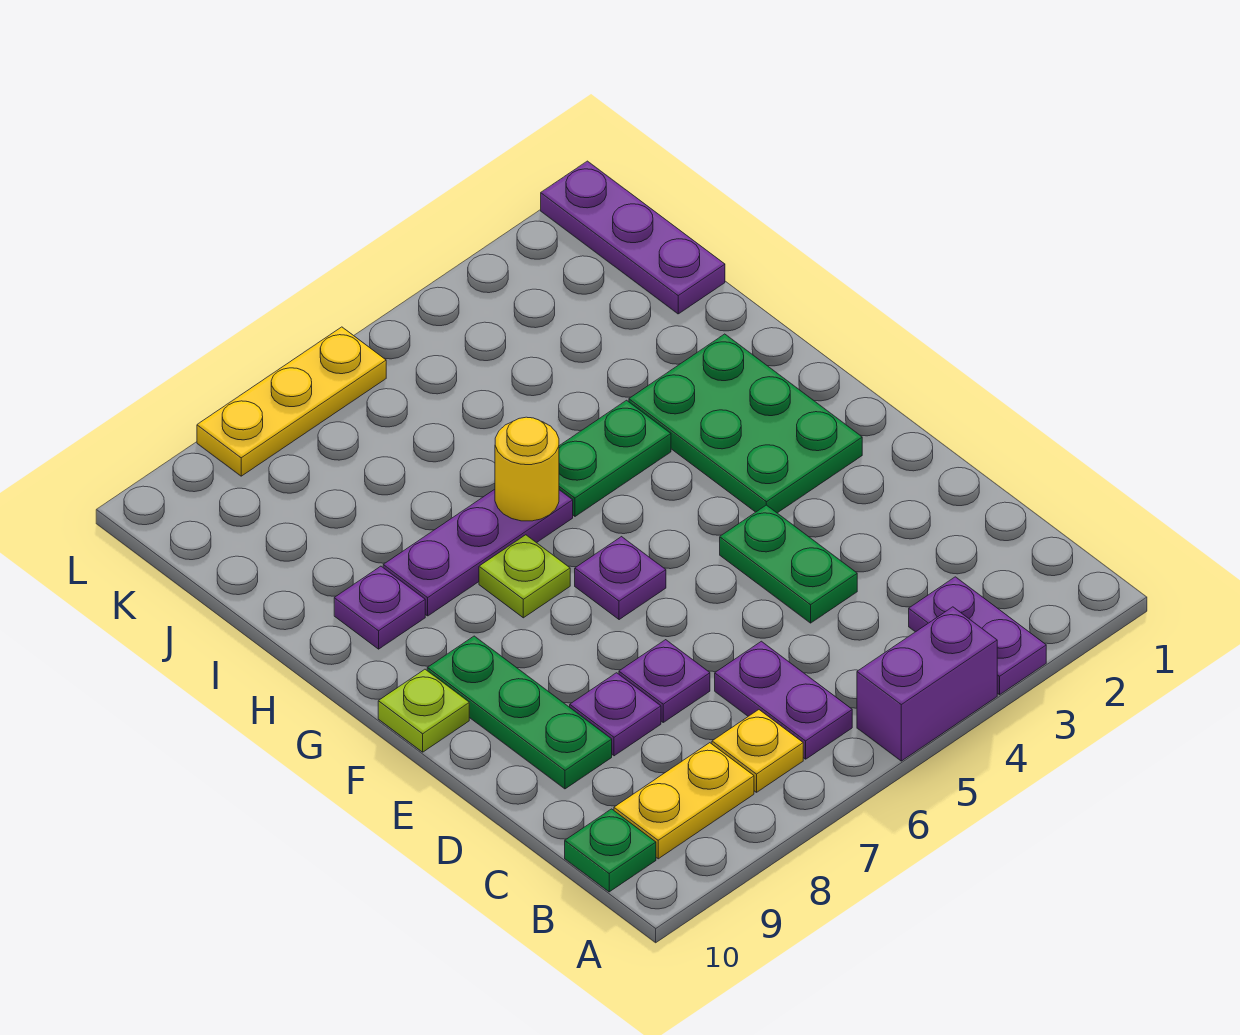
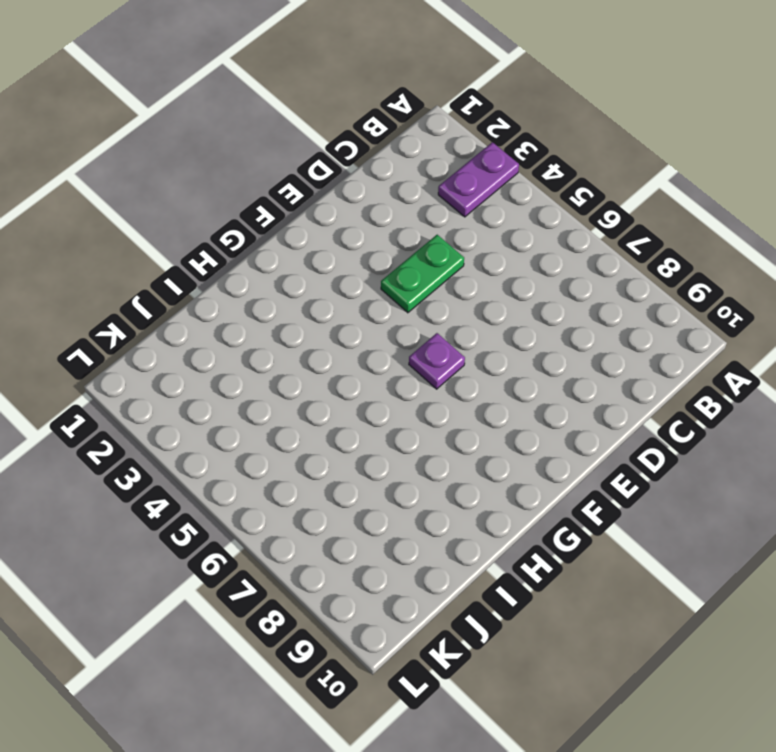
none -> purple brick A4:A5 level 1
none -> purple plate B6:C6 level 1
none -> yellow plate B7 level 1

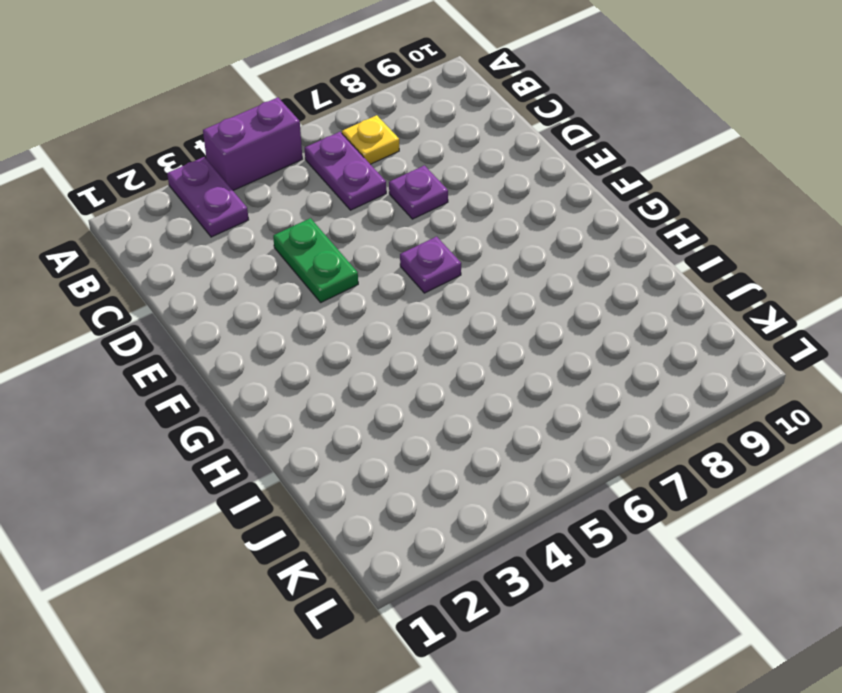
none -> yellow plate B8:B9 level 1
none -> green plate B10 level 1
none -> purple plate D8 level 1

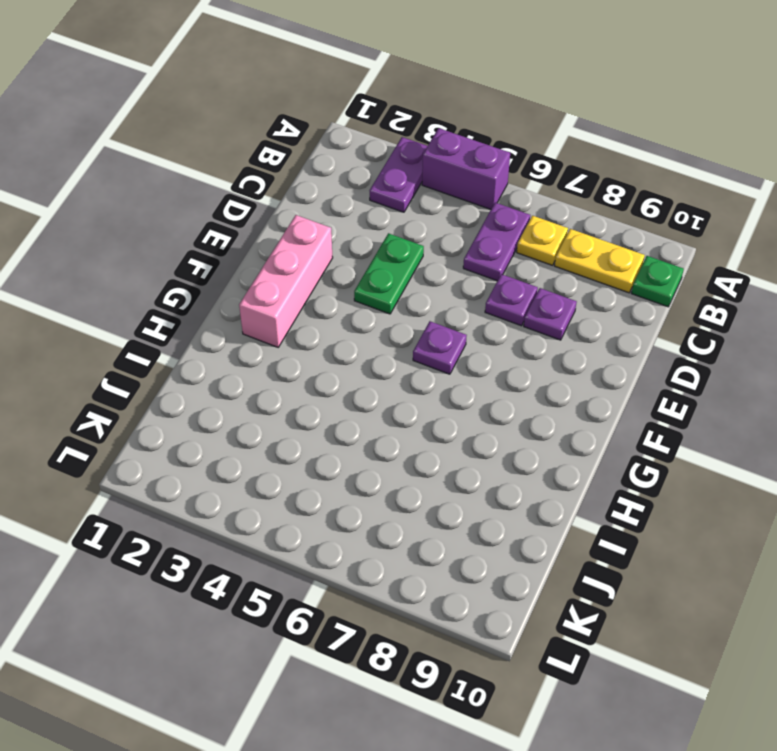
pink brick E2:G2 level 1 -> green plate F2:H3 level 1
none -> green plate D9:F9 level 1
none -> lime plate F10 level 1
none -> lime plate G7 level 1

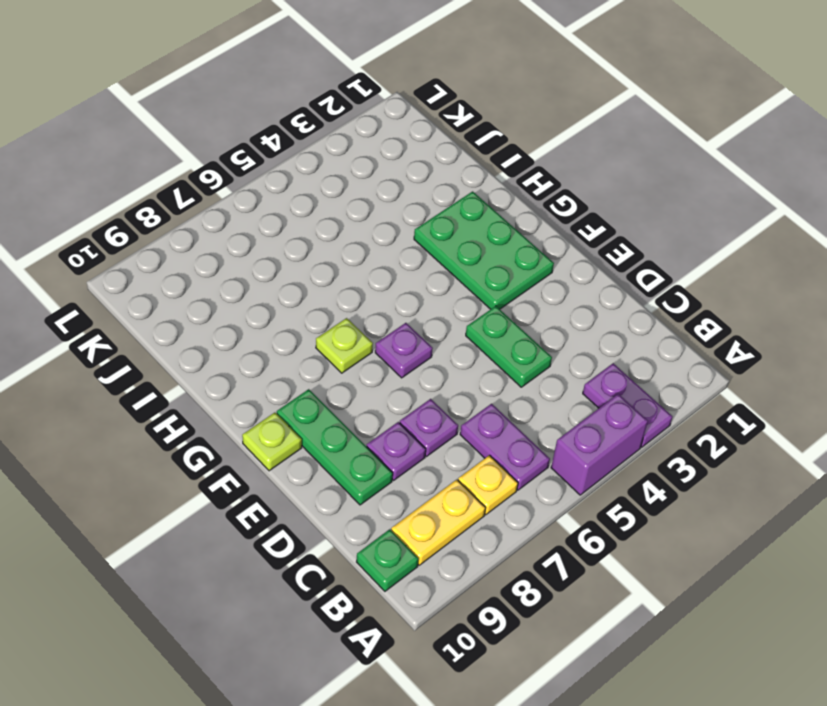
none -> green plate H4:H5 level 1
none -> purple plate H6:H8 level 1
none -> purple plate H9 level 1

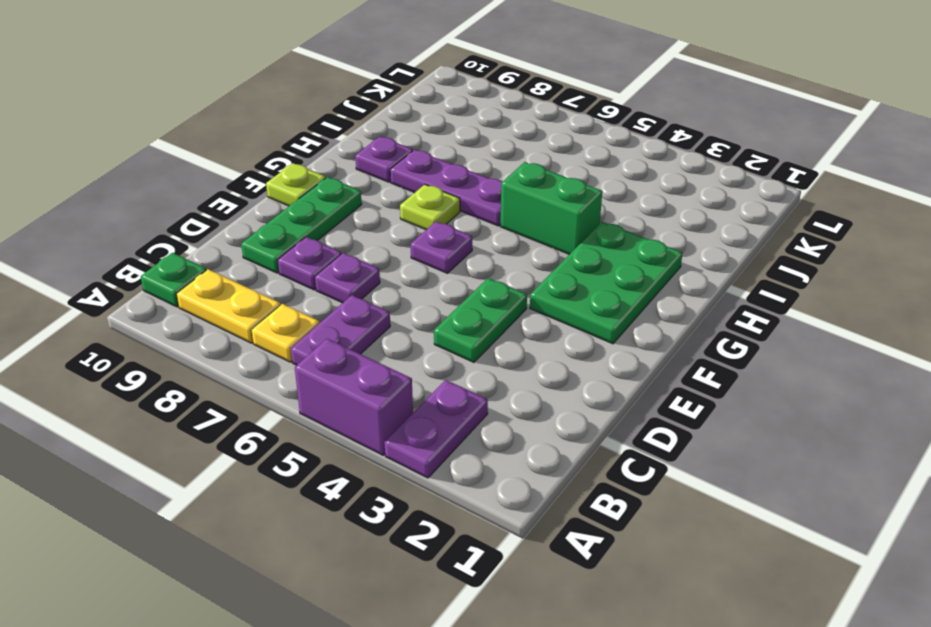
green brick H4:H5 level 1 -> green plate H4:H5 level 1
none -> purple plate J1:L1 level 1
none -> yellow plate L6:L8 level 1
none -> yellow round brick H6 level 2

